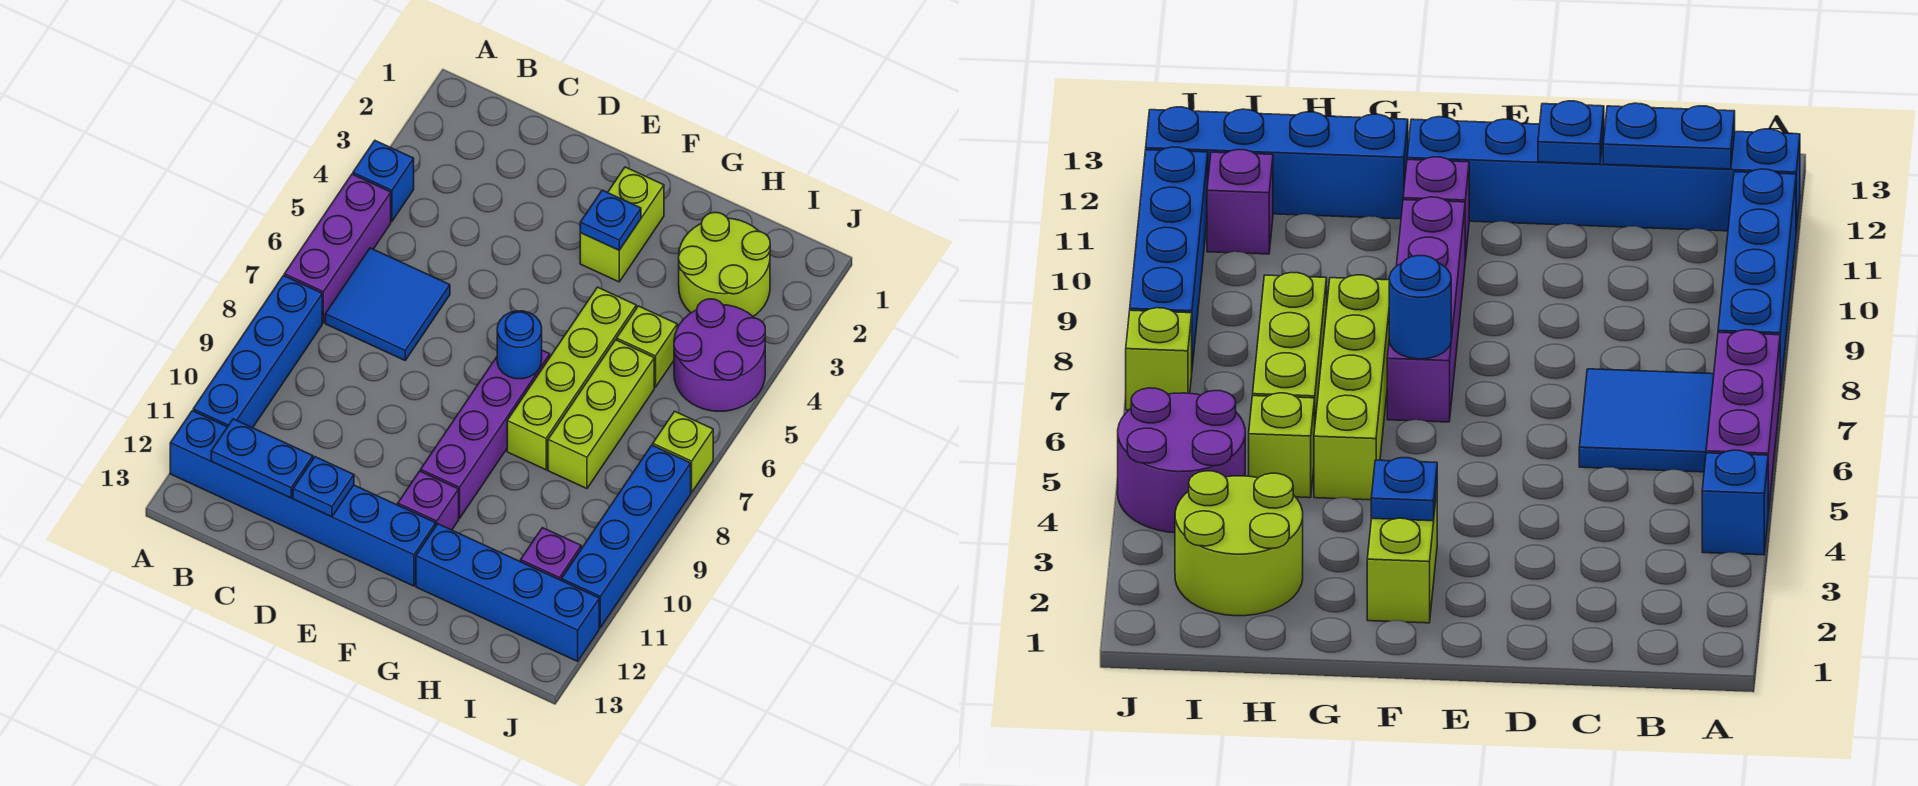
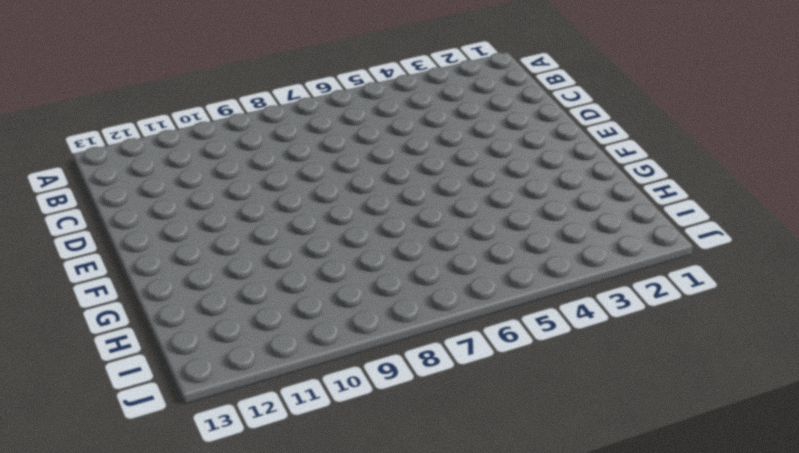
none -> blue brick A4 level 1
none -> purple brick A5:A7 level 1
none -> blue brick A8:A11 level 1

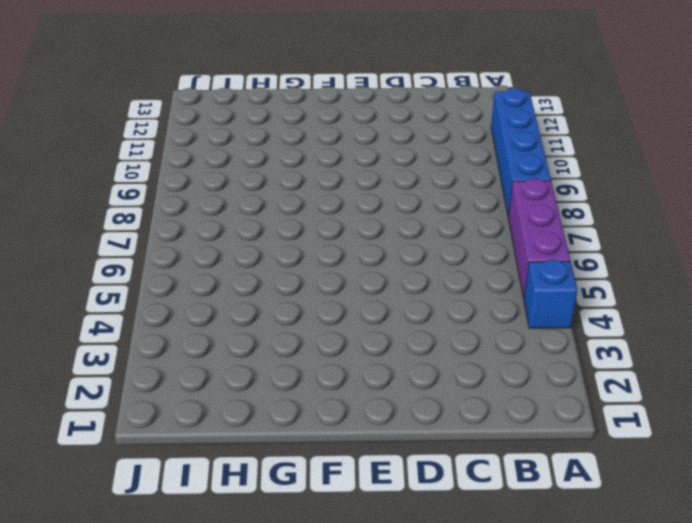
none -> blue brick A12:F12 level 1
none -> blue tile B6:C7 level 1
none -> lime brick F2:F3 level 1

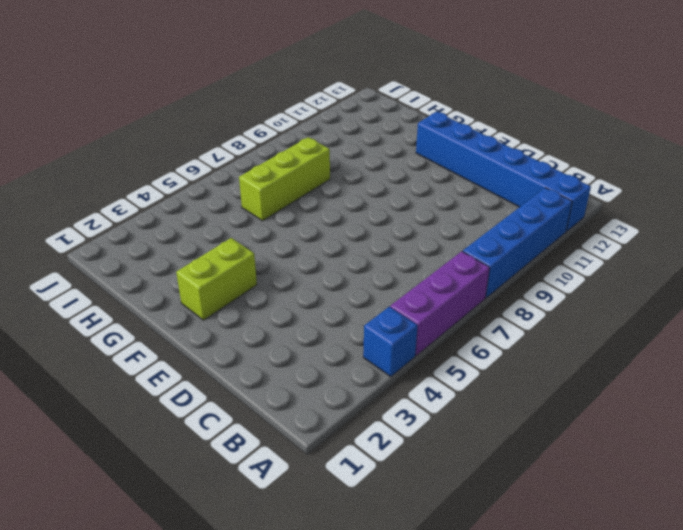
none -> blue tile B6:C7 level 1
none -> purple brick F7:F10 level 1
none -> purple brick F11 level 1

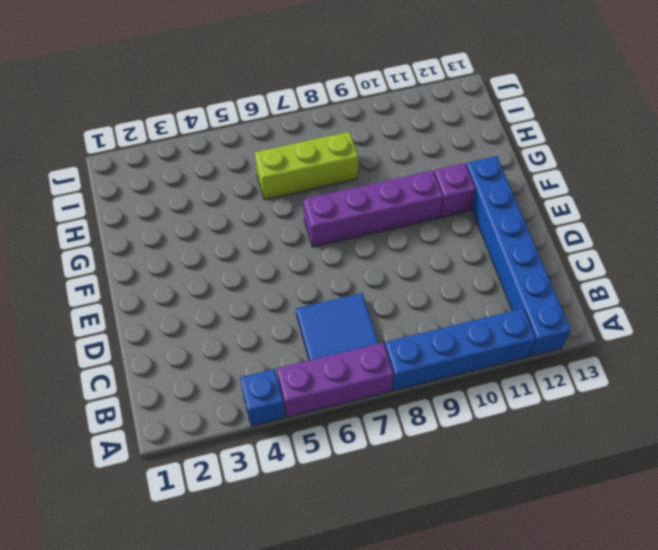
none -> lime brick F2:F3 level 1
none -> lime brick G5:G8 level 1
none -> blue brick G12:J12 level 1

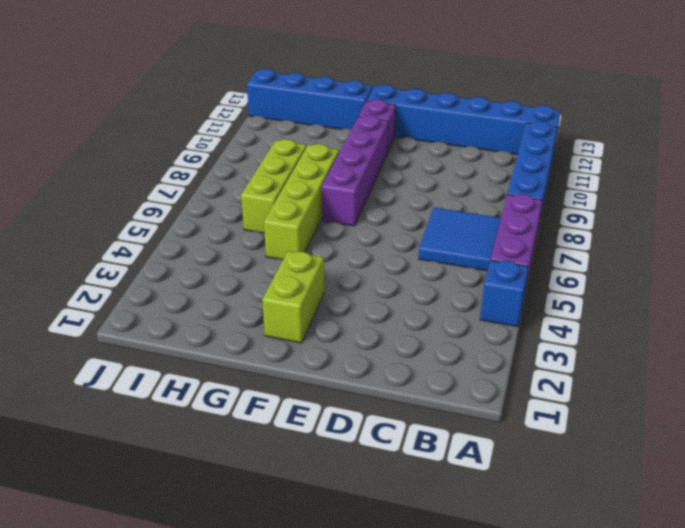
none -> lime round brick H2:I3 level 1
none -> lime brick H5 level 1
none -> purple round brick I4:J5 level 1

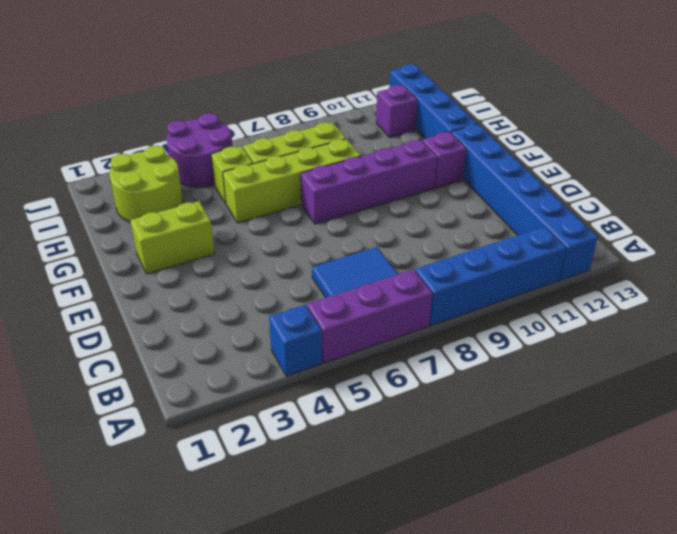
none -> lime brick J7 level 1
none -> blue brick J8:J11 level 1
none -> blue plate B12:C12 level 2

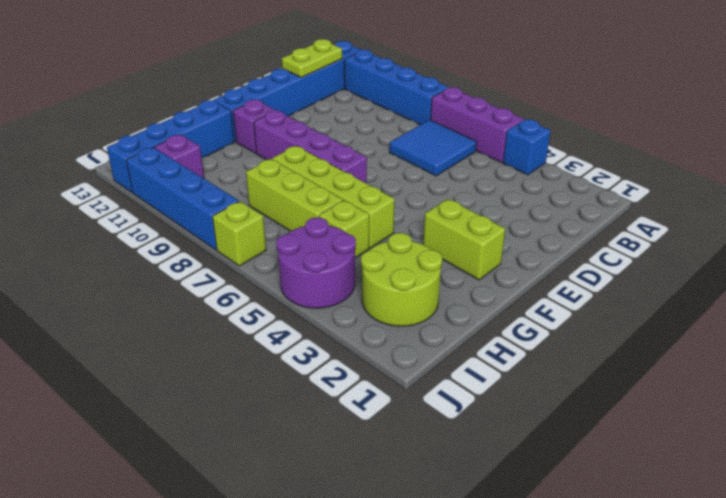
lime plate B12:C12 level 2 -> blue plate B12:C12 level 2
none -> blue plate D12 level 2
none -> blue plate F3 level 2
none -> blue round brick F7 level 2

